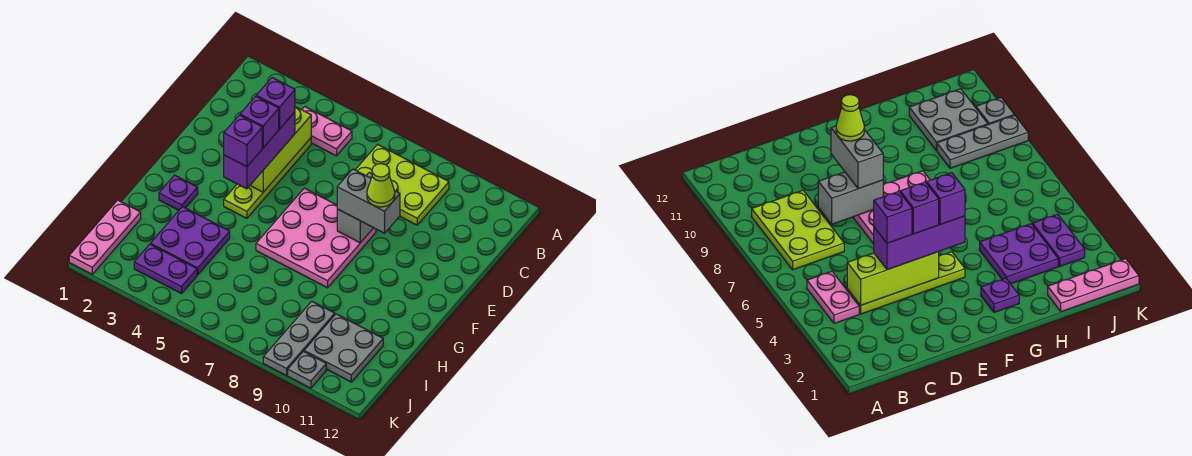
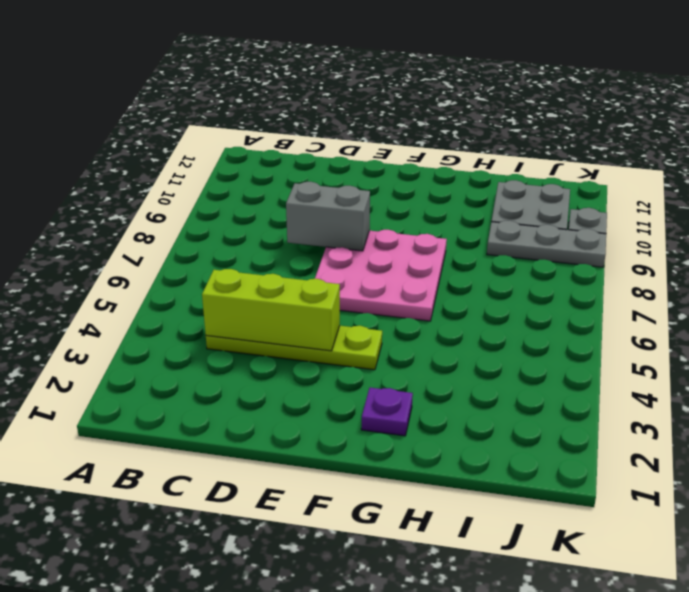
none -> pink plate B4:B5 level 1
none -> lime plate B7:C9 level 1
none -> purple plate H3:I4 level 1

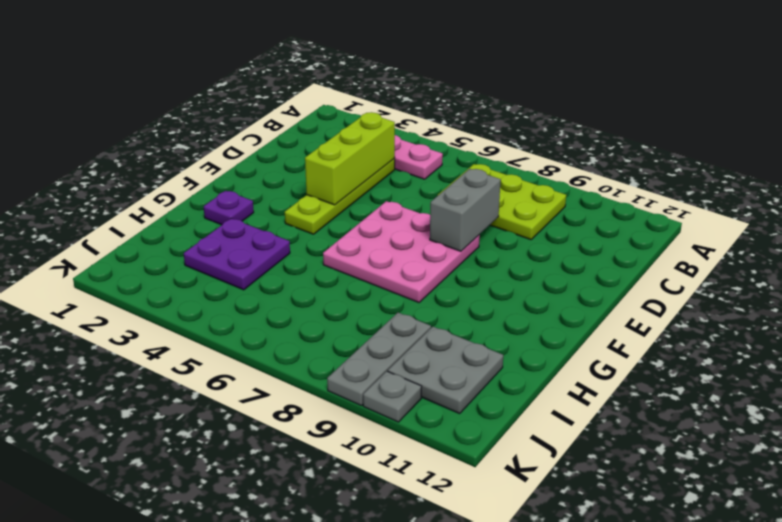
none -> pink plate I1:K1 level 1
none -> purple plate J3:J4 level 1
none -> purple brick D4:F4 level 3

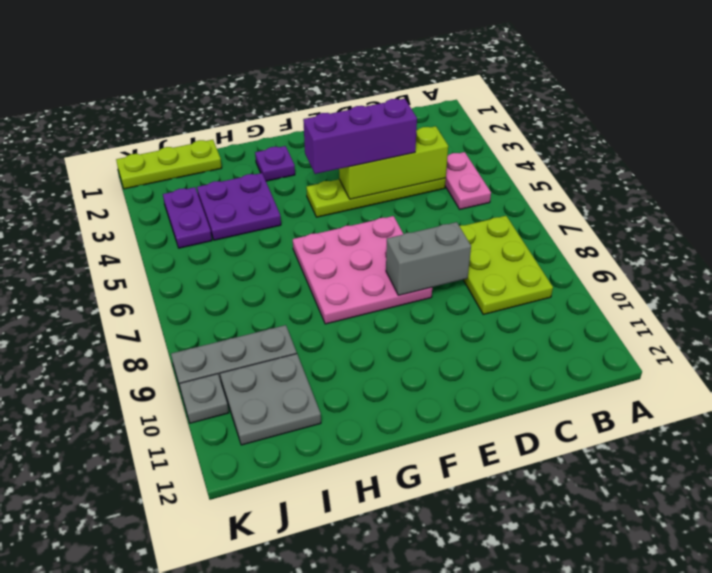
lime plate I1:K1 level 1 -> pink plate I1:K1 level 1
none -> grey brick E8:E9 level 3
none -> purple brick D4 level 4
none -> purple brick E4 level 4

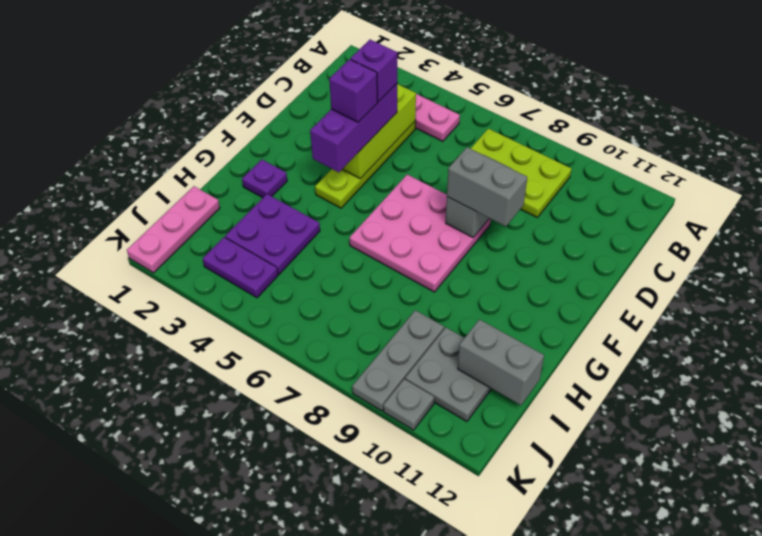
grey brick I11:I12 level 2 -> none
none -> lime cone E9 level 4
none -> purple brick F4 level 4

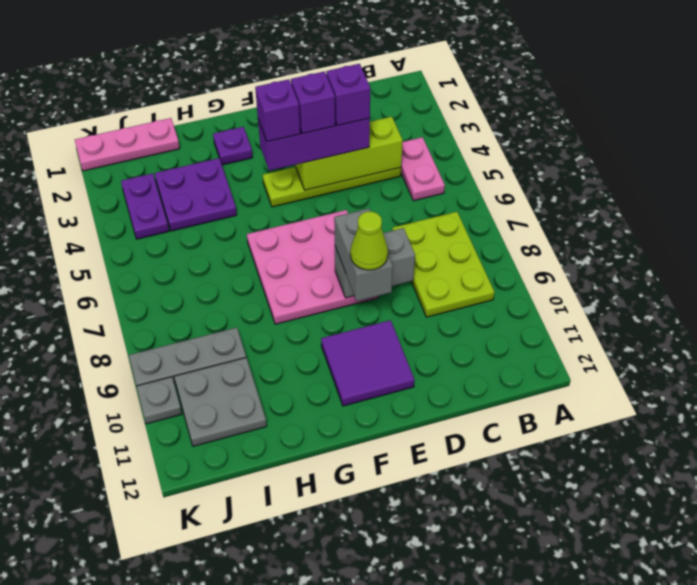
purple tile E10:F11 level 1 -> none

